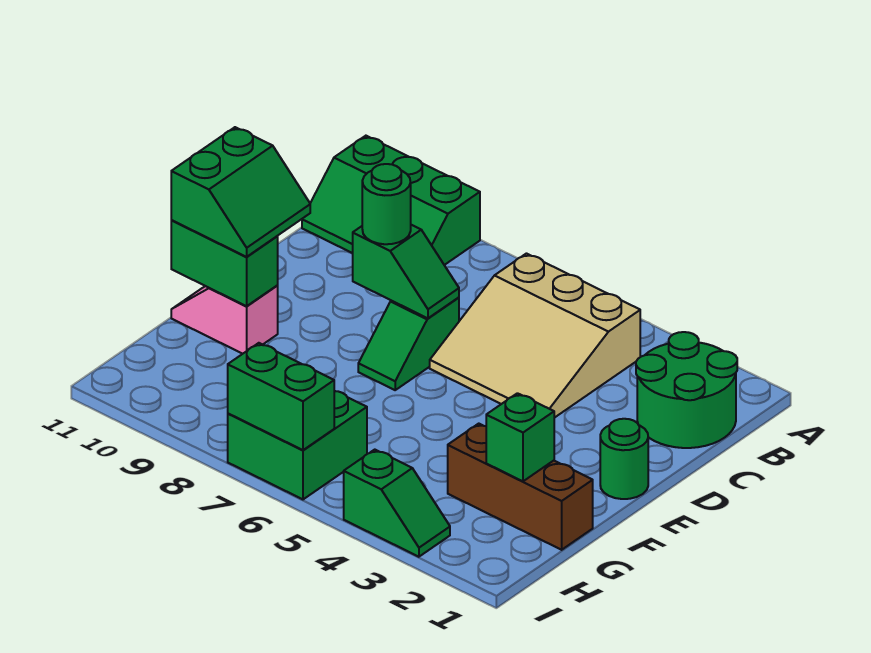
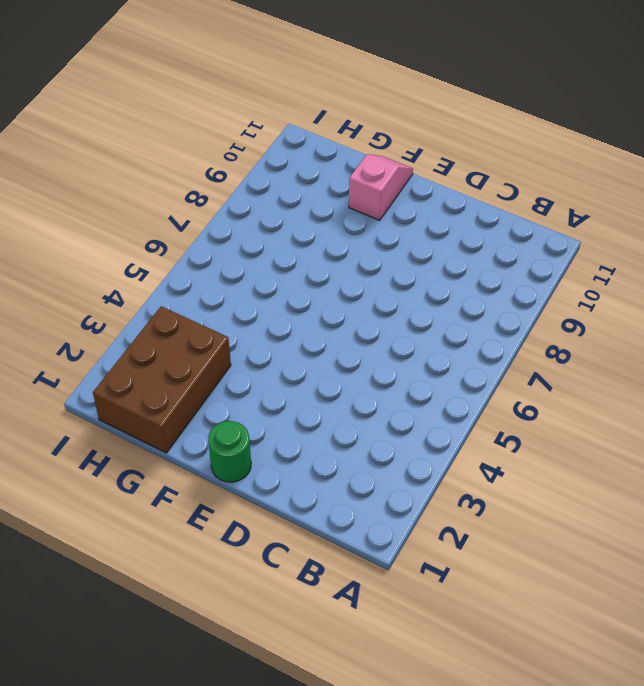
brown brick G1:H3 level 1 -> brown brick G1:G3 level 1
none -> green slope A9:B11 level 1 top A
none -> green round brick B1:C2 level 1
none -> tan slope B4:D6 level 1 top B

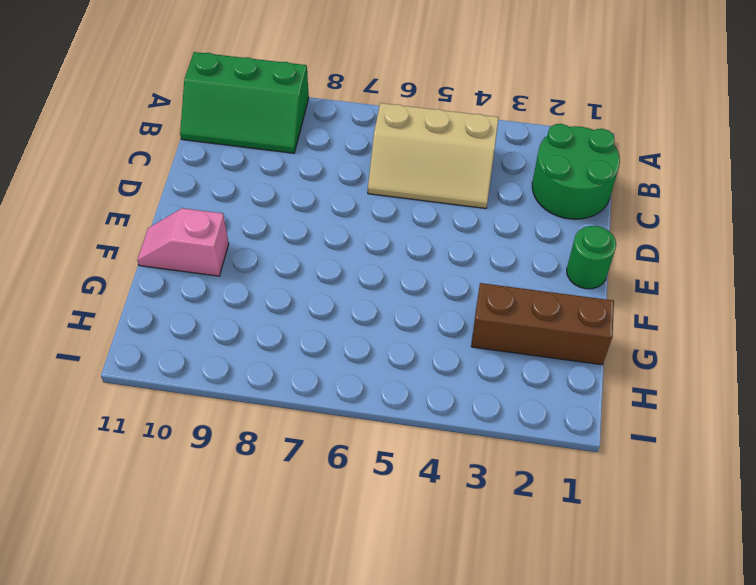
tan slope B4:C6 level 1 top B -> tan slope B4:D6 level 1 top B
none -> green slope D7:E7 level 1 top D
none -> green brick H6:I7 level 1
none -> green slope I3:I4 level 1 top 4

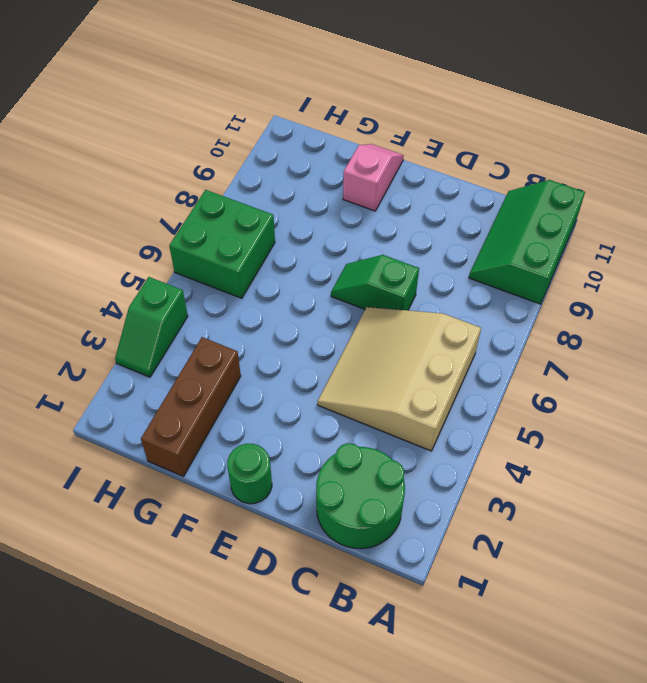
none -> green slope D7:D8 level 2 top 8
none -> green brick F10:F11 level 2
none -> green brick G2 level 2

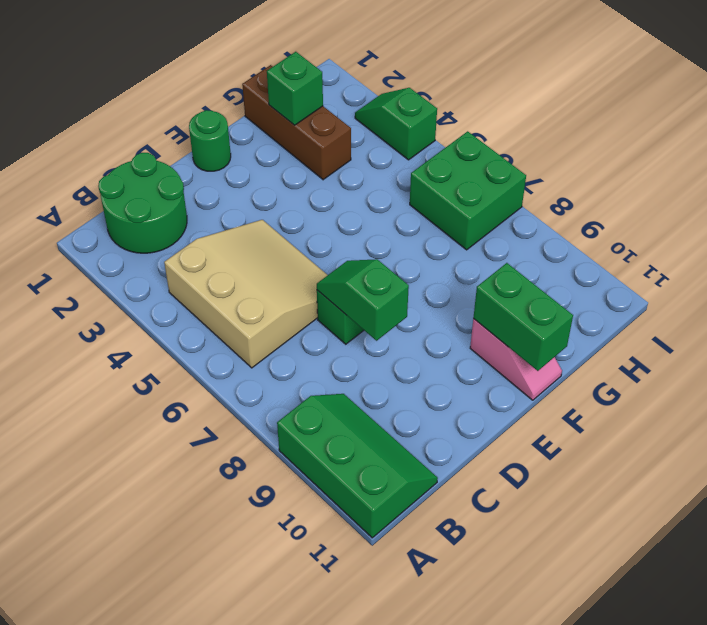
none -> green brick I6:I7 level 2
none -> green round brick D8 level 3
none -> green slope E10:F11 level 3 top 11

